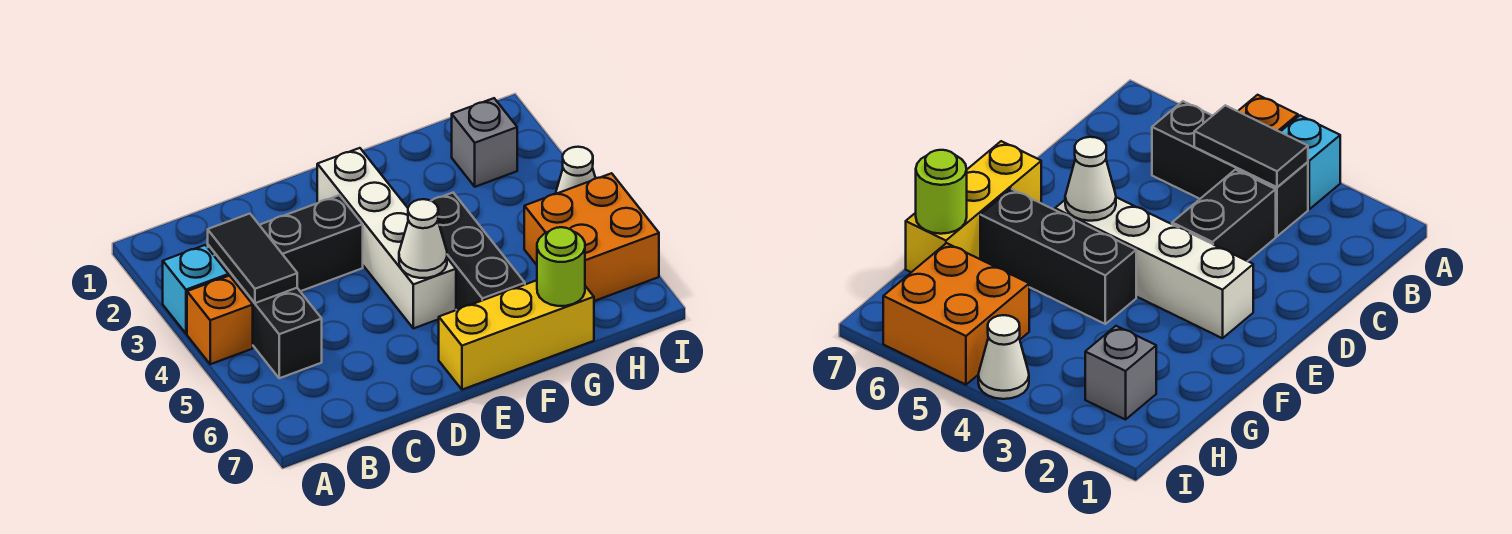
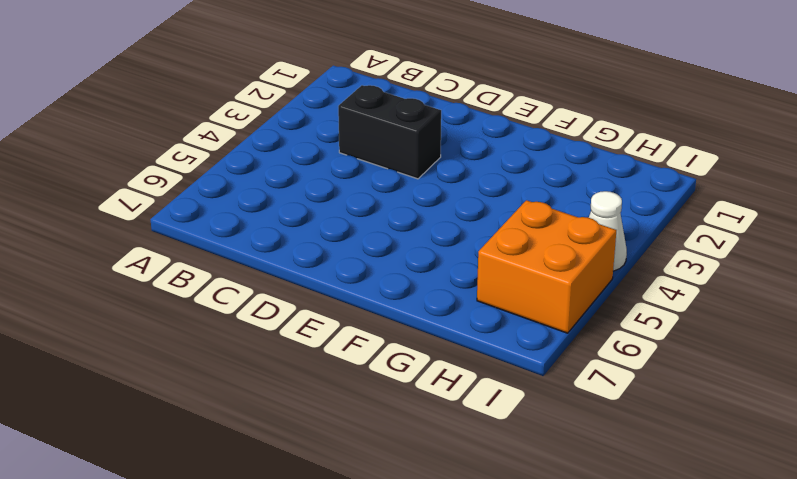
none -> cyan brick A3 level 1
none -> orange brick A4 level 1
none -> black brick B3:B5 level 1

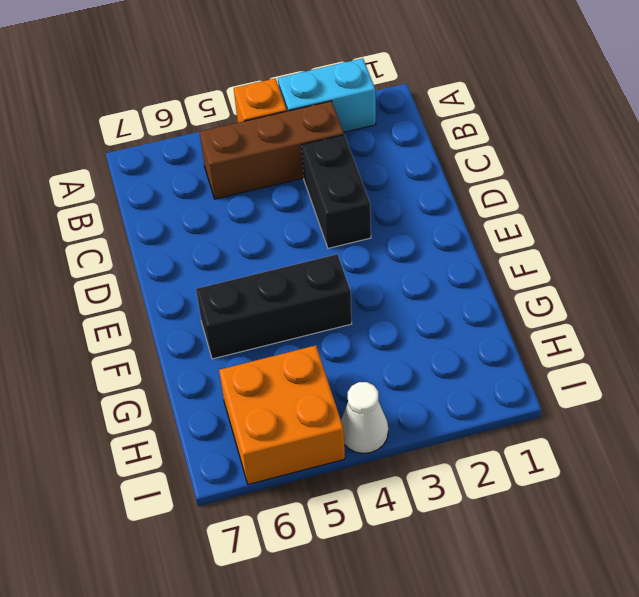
cyan brick A2:A3 level 1 -> cyan brick A3 level 1
brown brick B3:B5 level 1 -> black brick B3:B5 level 1
none -> white brick E2:E5 level 1
none -> yellow brick E7:G7 level 1
none -> grey brick H2 level 1

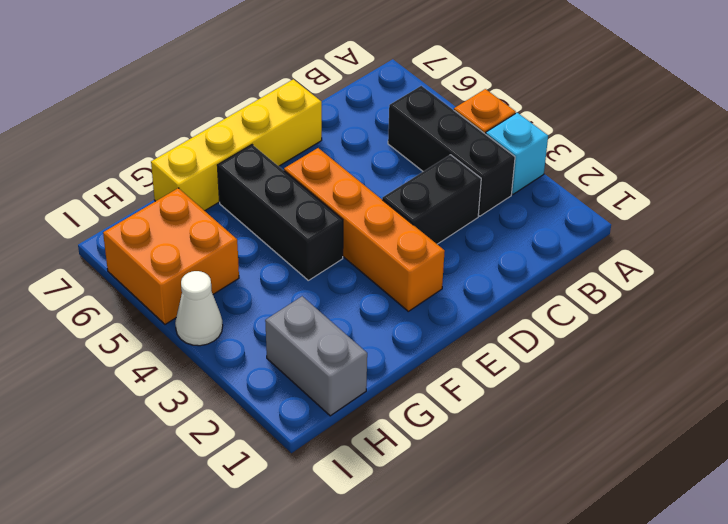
yellow brick D7:G7 level 1 -> yellow brick E7:G7 level 1
orange brick E2:E5 level 1 -> white brick E2:E5 level 1
grey brick H1:H2 level 1 -> grey brick H2 level 1
none -> black tile B3:B4 level 2
none -> white cone E5 level 2
none -> lime round brick G7 level 2

